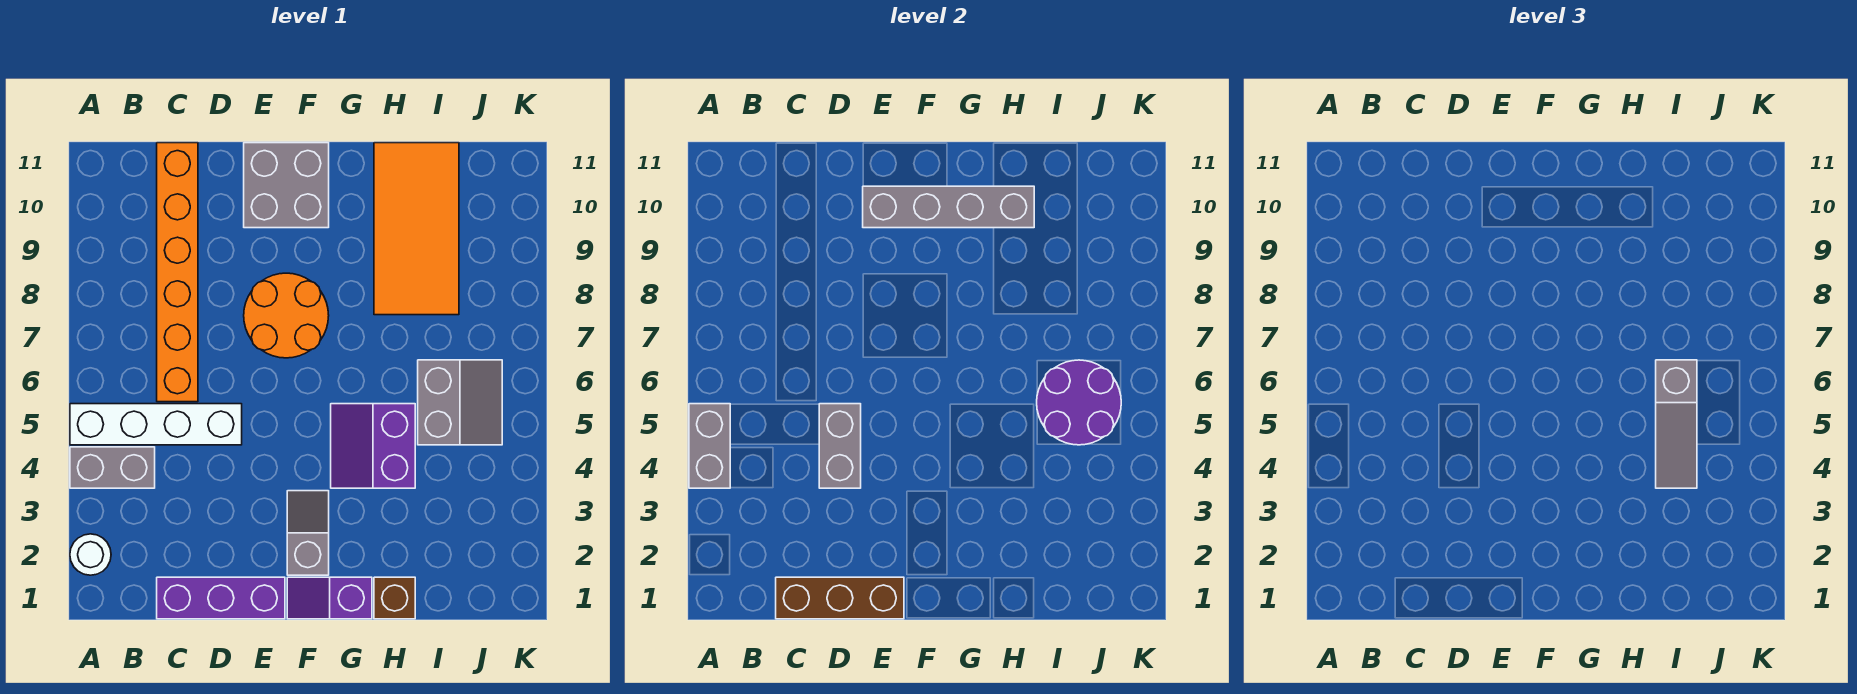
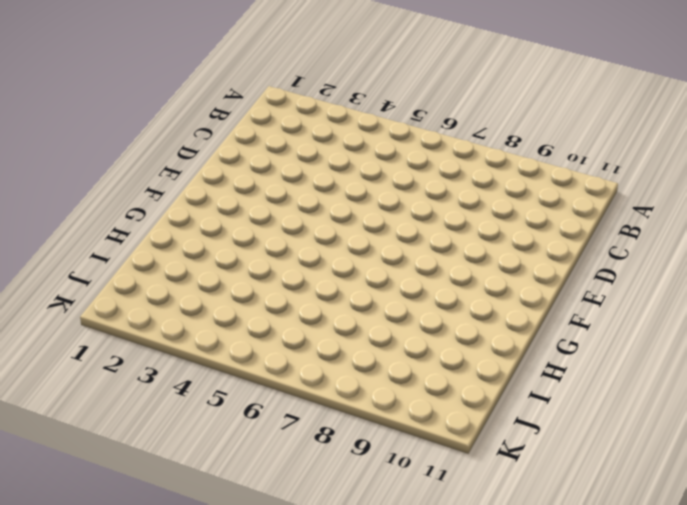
none -> white round brick A2 level 1
none -> grey brick A4:B4 level 1
none -> white brick A5:D5 level 1

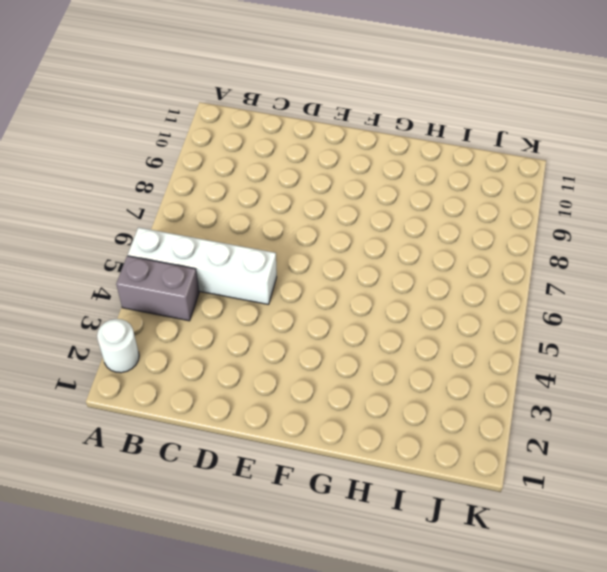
none -> purple brick C1:E1 level 1
none -> orange brick C6:C11 level 1
none -> orange round brick E7:F8 level 1

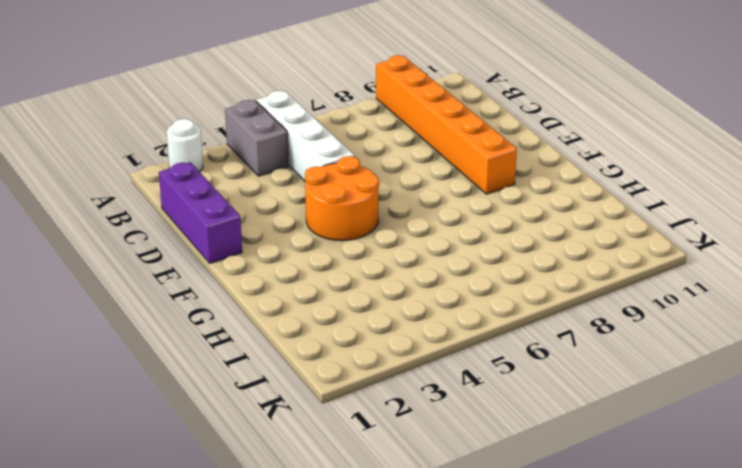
orange brick A9:F9 level 1 -> orange brick C6:C11 level 1
orange round brick E4:F5 level 1 -> orange round brick E7:F8 level 1
none -> grey brick E10:F11 level 1
none -> purple slope F1:G1 level 1 top G
none -> grey slope F2:F3 level 1 top 2

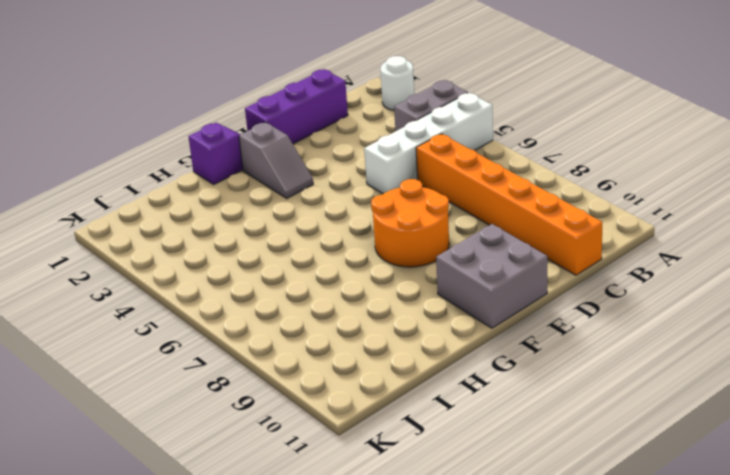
none -> purple slope G4:H5 level 1 top H
none -> brown brick H1 level 1
none -> orange tile H8:I11 level 1

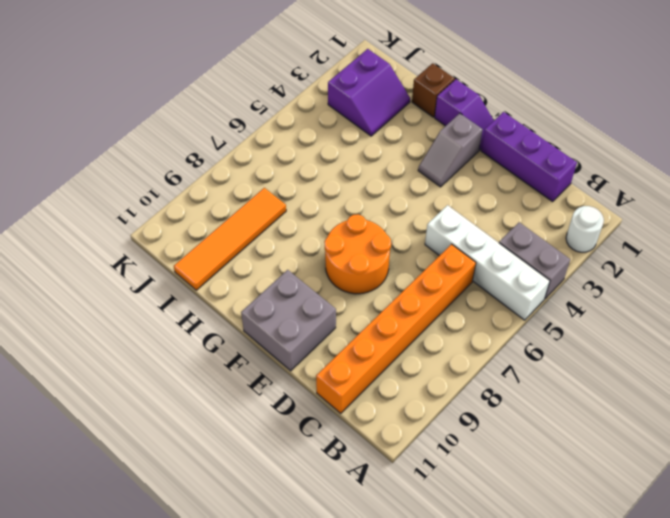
purple slope I2:J3 level 1 top J -> purple slope G4:H5 level 1 top H
orange tile I8:I11 level 1 -> orange tile H8:I11 level 1
none -> grey slope I5:J6 level 1 top I
none -> grey brick A4:A5 level 2
none -> brown brick C1:E1 level 2

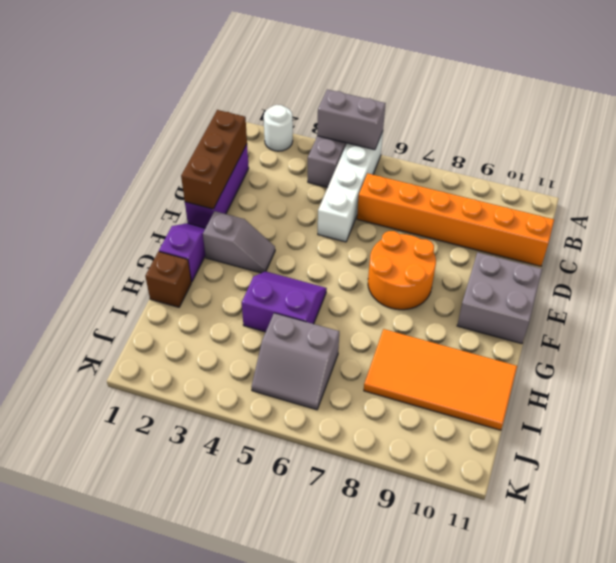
none -> grey brick D4:D5 level 2
none -> grey brick E10:H10 level 2
none -> purple round brick I5:J6 level 2

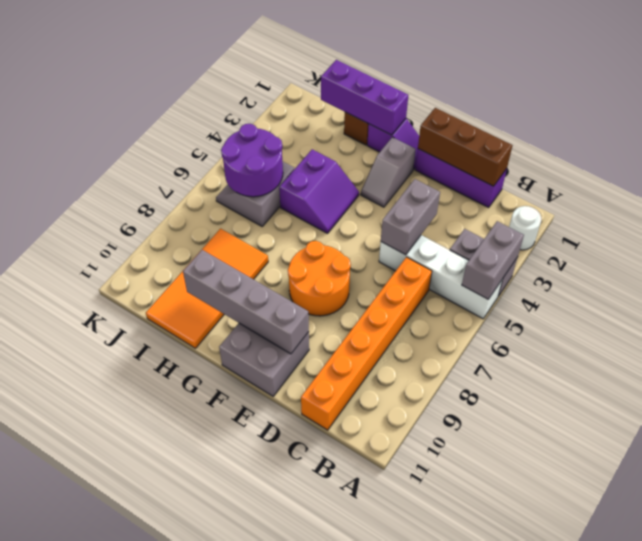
purple brick G1:I1 level 2 -> none
none -> grey slope I4:I6 level 3 top 6

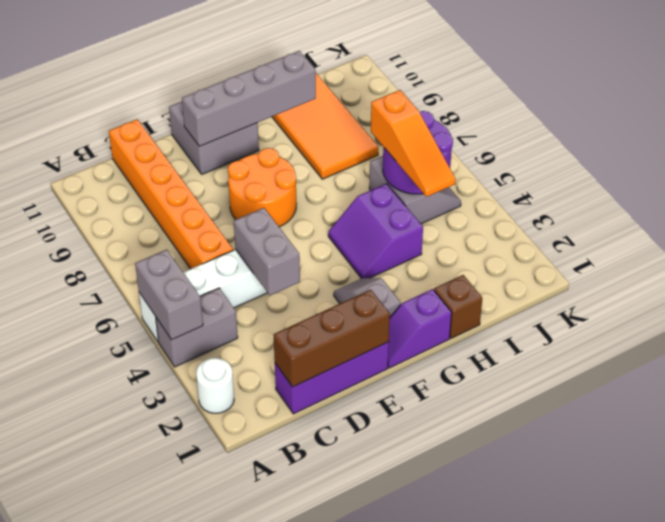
orange slope I4:I6 level 3 top 6 -> grey slope I4:I6 level 3 top 6

